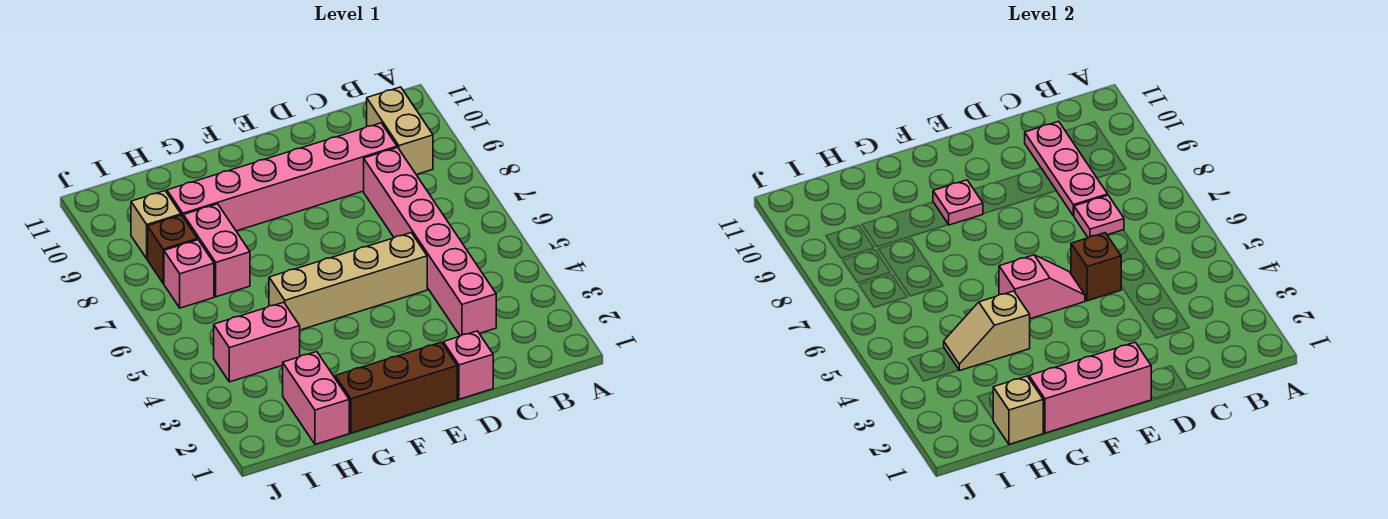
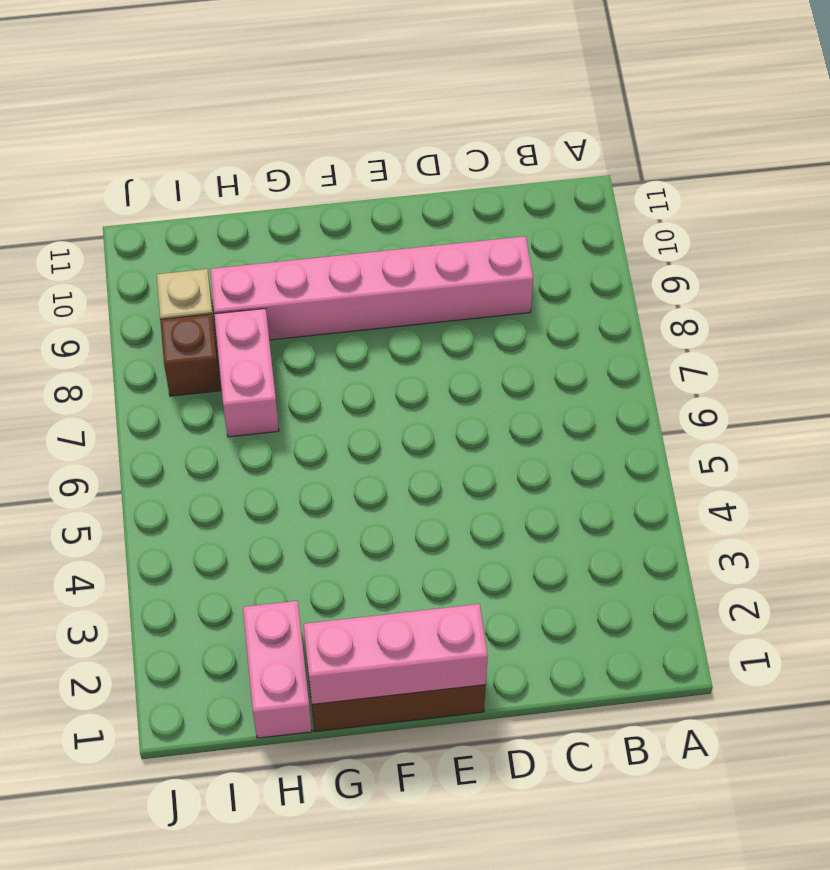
none -> tan brick B9:B10 level 1
none -> pink brick C3:C8 level 1
none -> pink brick D1 level 1

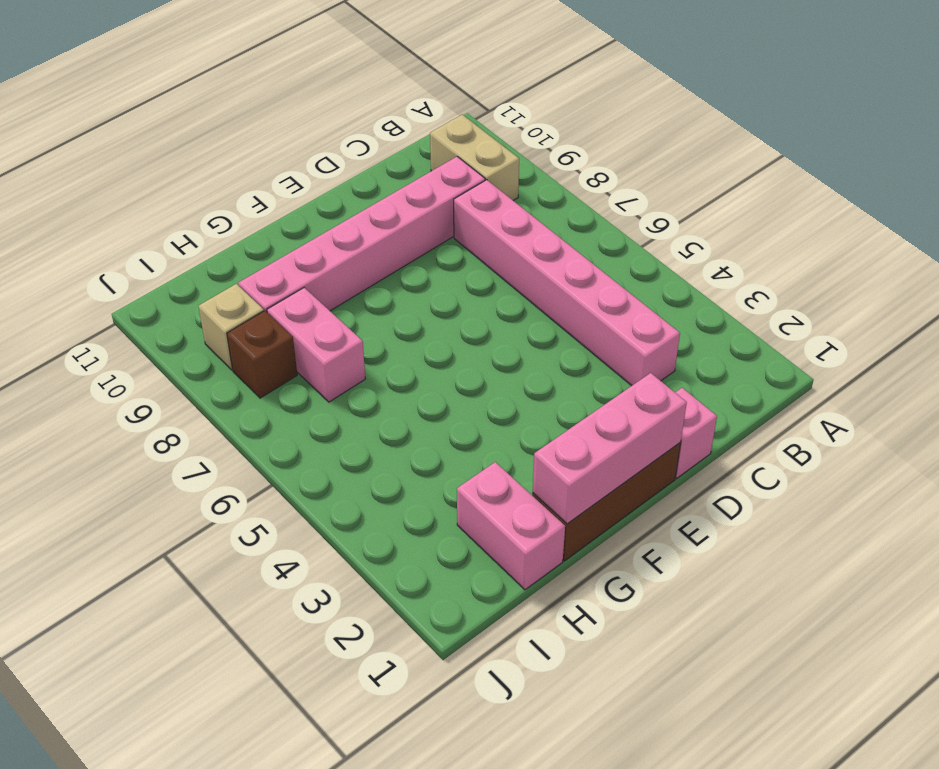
none -> tan brick D5:G5 level 1
none -> pink brick H4:I4 level 1
none -> pink brick I7 level 1

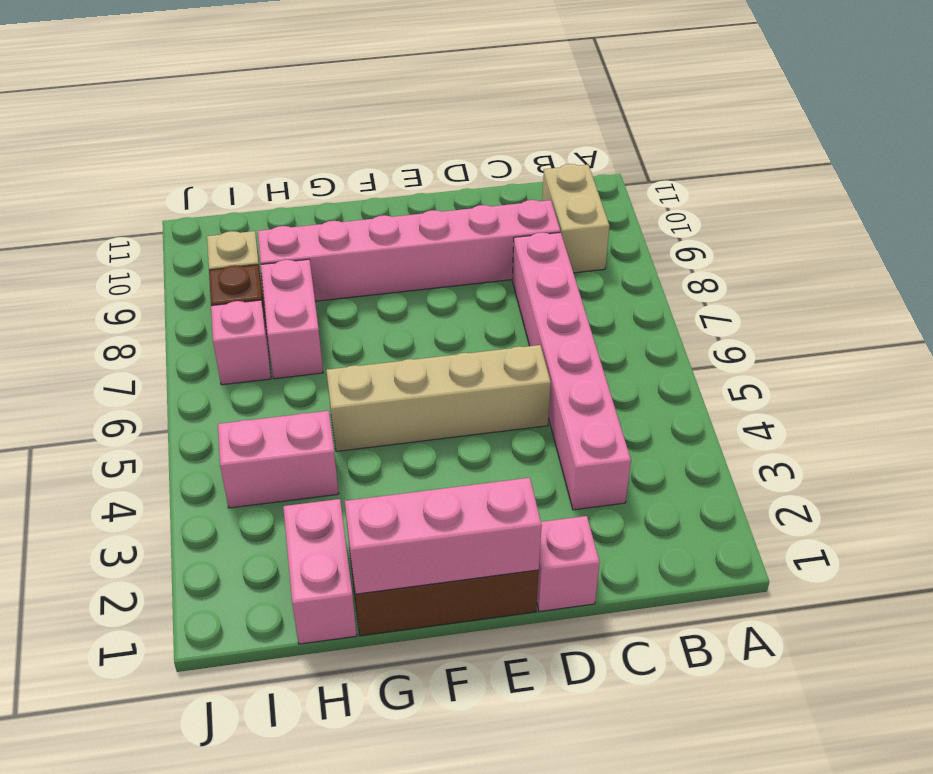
none -> pink plate C7 level 2
none -> pink plate C8:C10 level 2
none -> brown brick D5 level 2

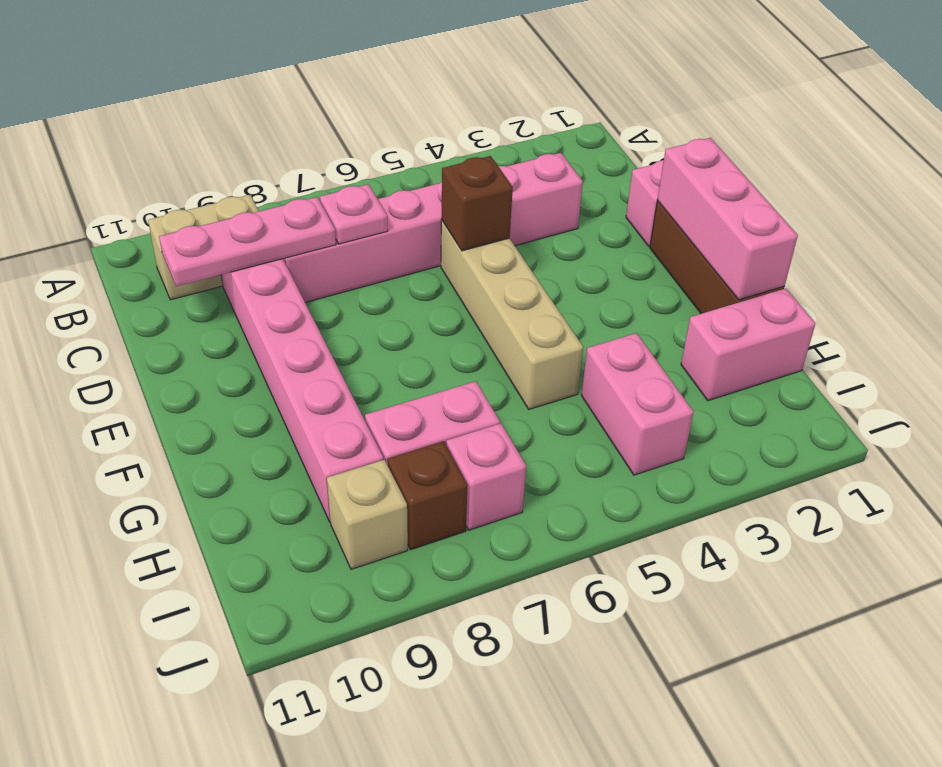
none -> pink slope E5:F5 level 2 top F
none -> pink plate F9 level 2
none -> tan slope G4:H4 level 2 top G

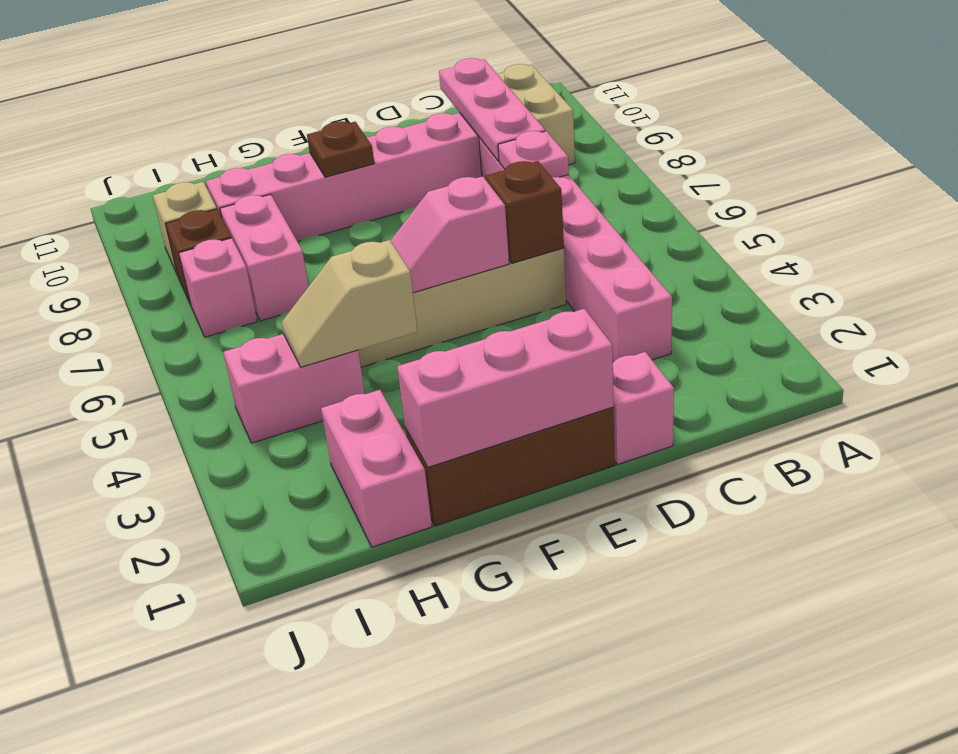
pink slope E5:F5 level 2 top E -> pink slope E5:F5 level 2 top F
brown plate F9 level 2 -> pink plate F9 level 2
none -> tan brick H1 level 2

